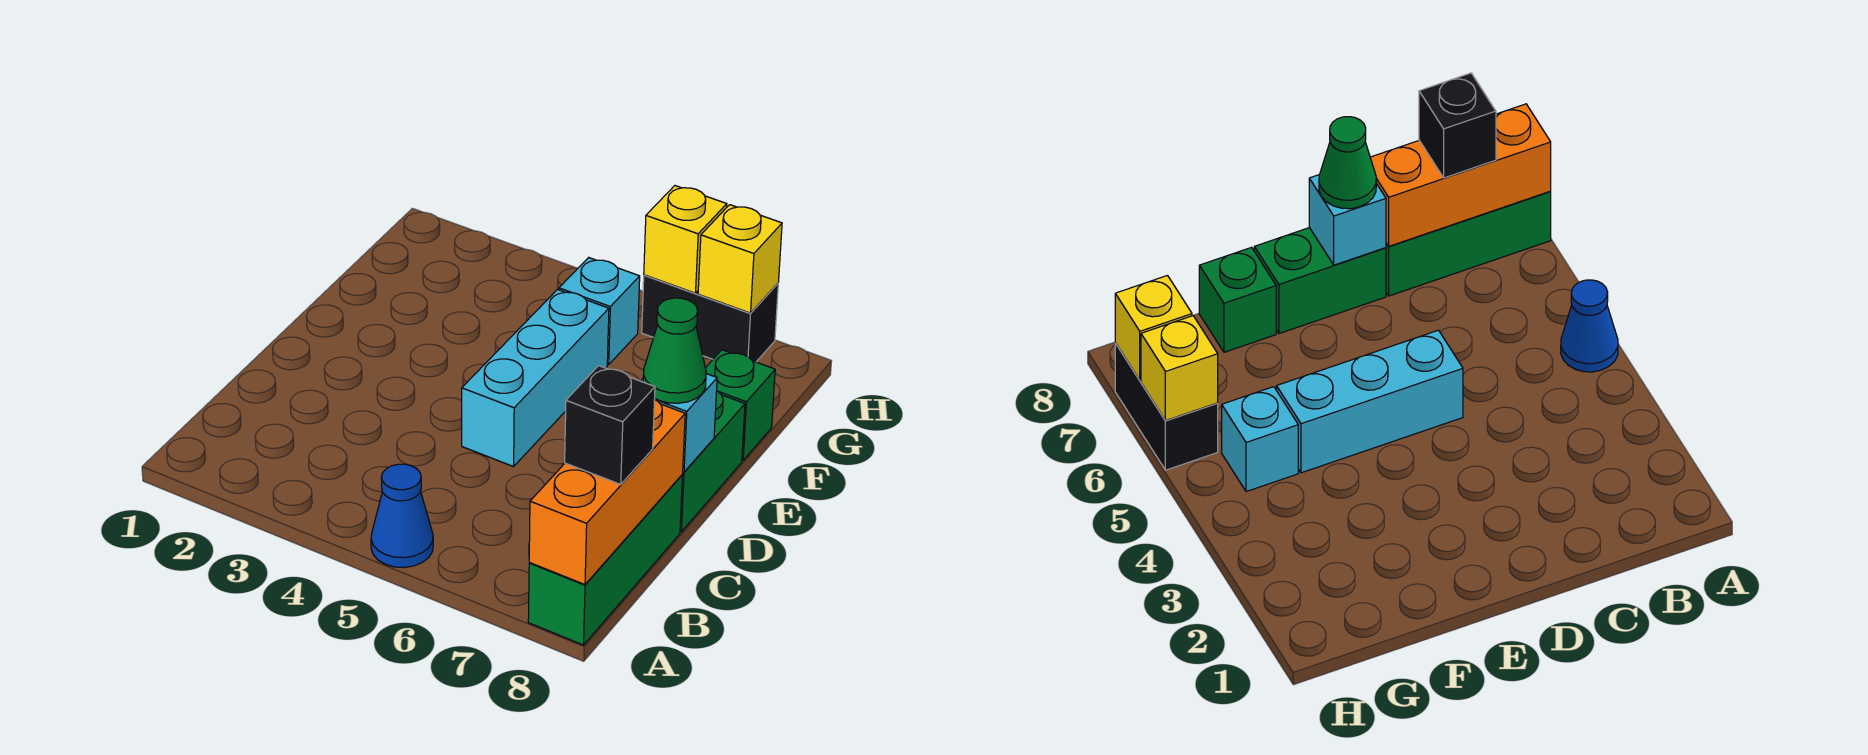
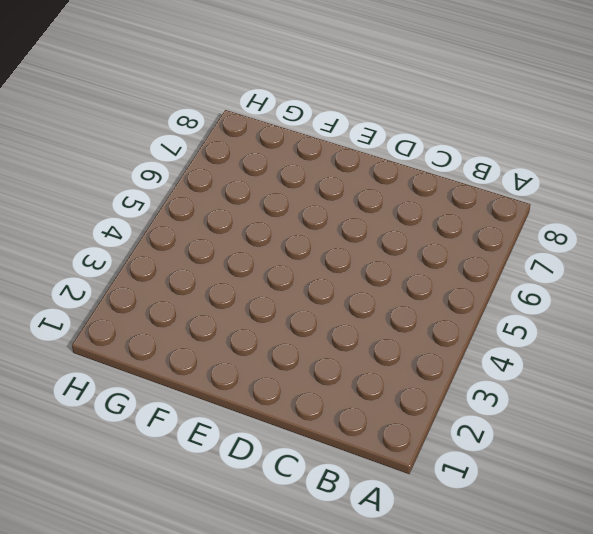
none -> blue cone A5 level 1
none -> green brick A8:C8 level 1
none -> cyan brick D5:F5 level 1

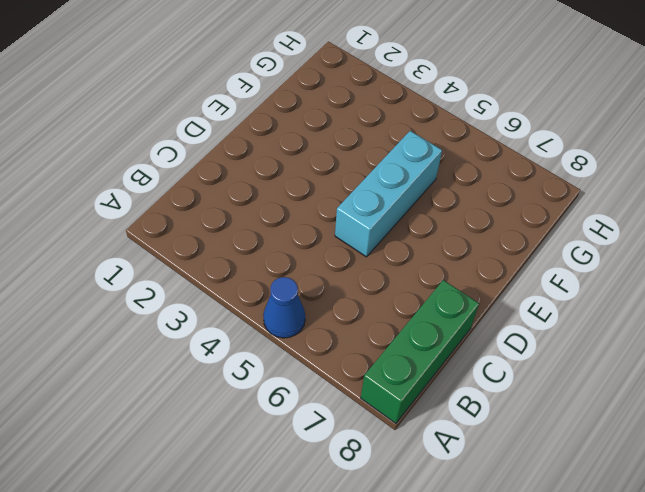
none -> green brick D8:E8 level 1
none -> green brick F8 level 1
none -> cyan brick G5 level 1

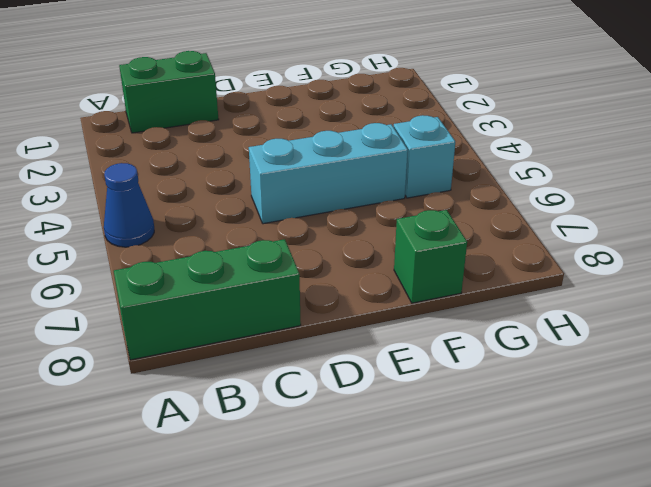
green brick B1:C1 level 1 -> green brick D8:E8 level 1
none -> black brick H6:H7 level 1
none -> orange brick A8:C8 level 2
none -> cyan brick D8 level 2

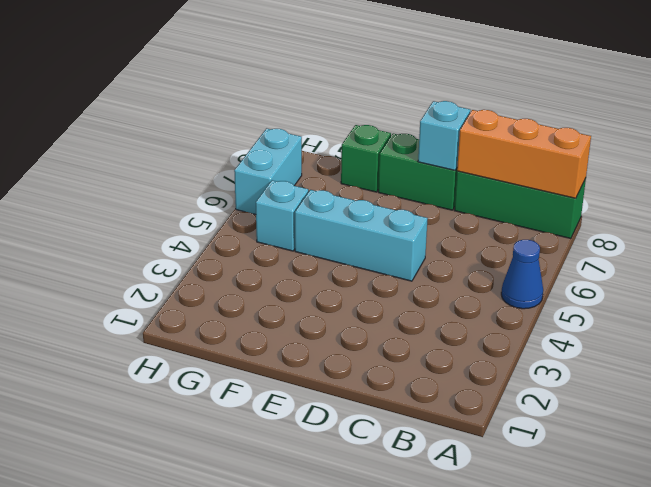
cyan brick H6:H7 level 1 -> black brick H6:H7 level 1
none -> yellow brick H6 level 2
none -> yellow brick H7 level 2
none -> black brick B8 level 3

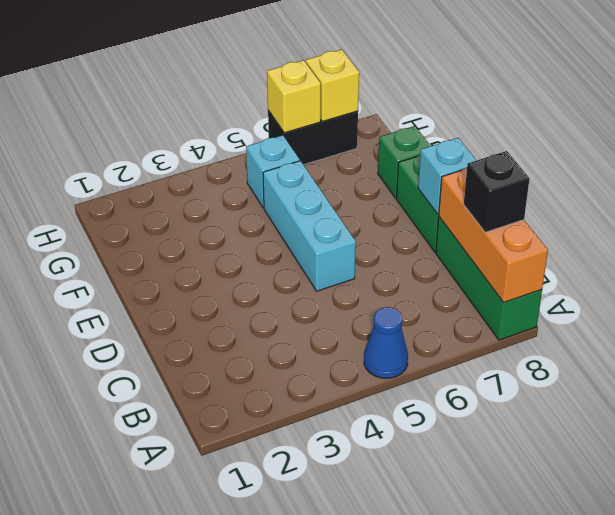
none -> green cone D8 level 3

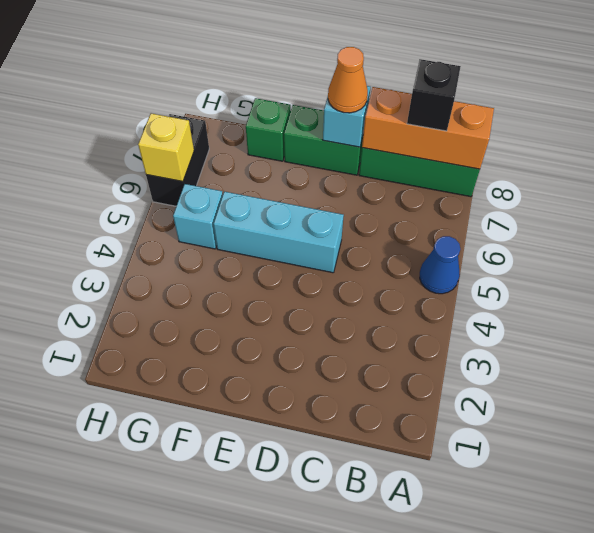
orange cone D8 level 3 -> green cone D8 level 3
none -> yellow brick H7 level 2

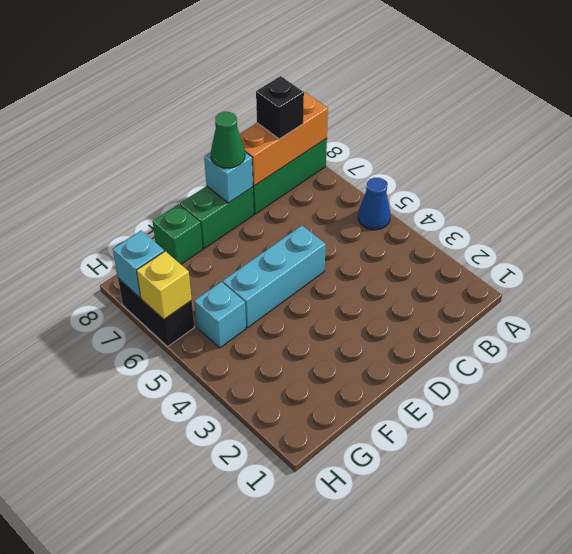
cyan brick H7 level 2 -> yellow brick H7 level 2

